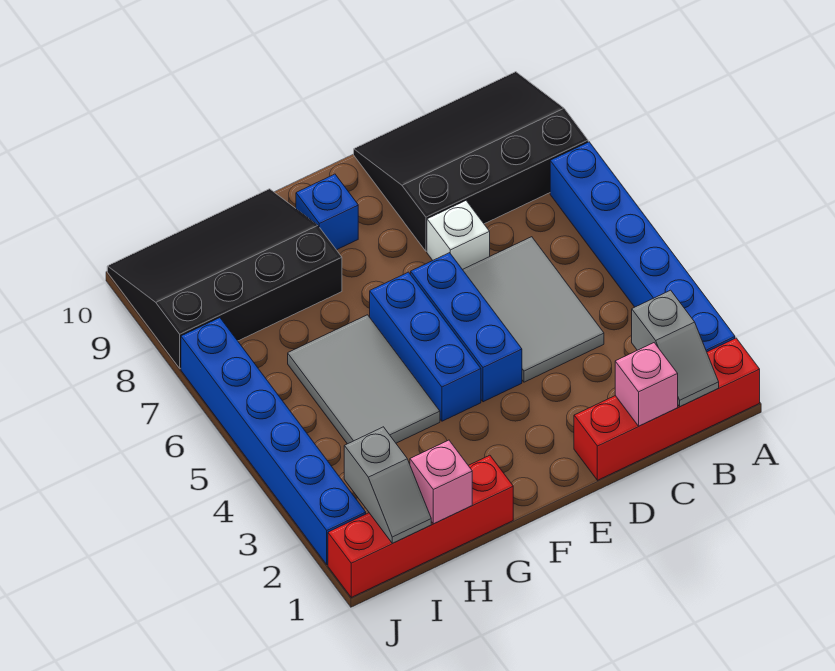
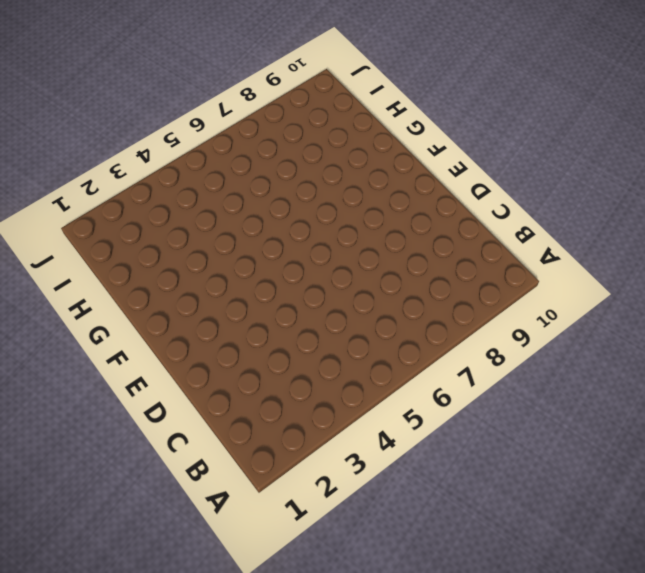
none -> red brick A1:D1 level 1
none -> blue brick A2:A7 level 1
none -> black slope A8:D10 level 1 top 8

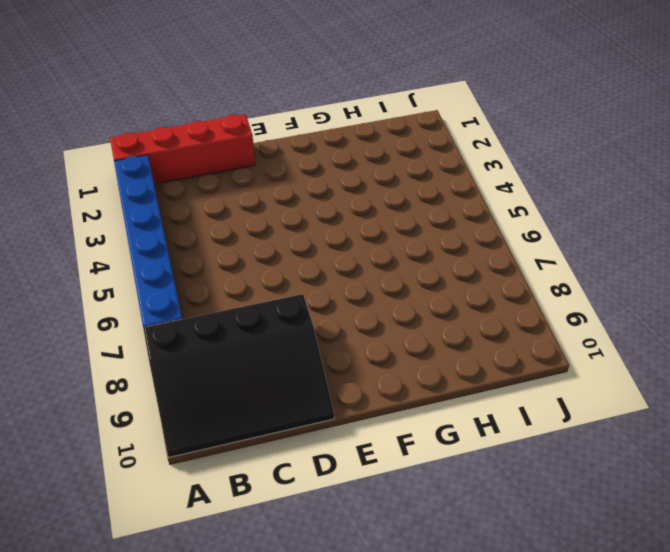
none -> grey tile C4:D6 level 1
none -> white brick D7 level 1
none -> blue brick E4:E6 level 1

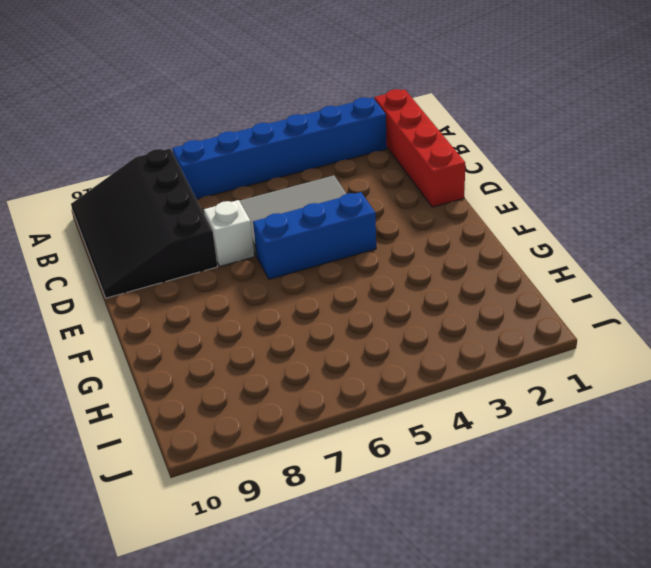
none -> blue brick F4:F6 level 1
none -> blue brick F9 level 1
none -> red brick G1:J1 level 1

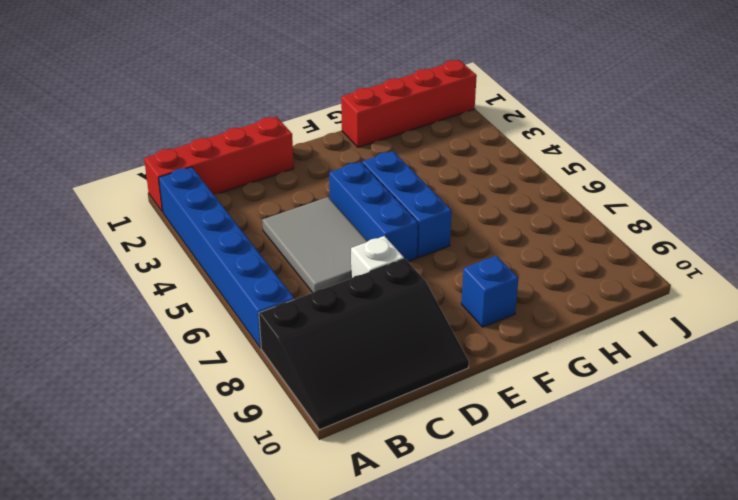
none -> grey tile G4:H6 level 1
none -> black slope G8:J10 level 1 top 8
none -> blue brick J2:J7 level 1

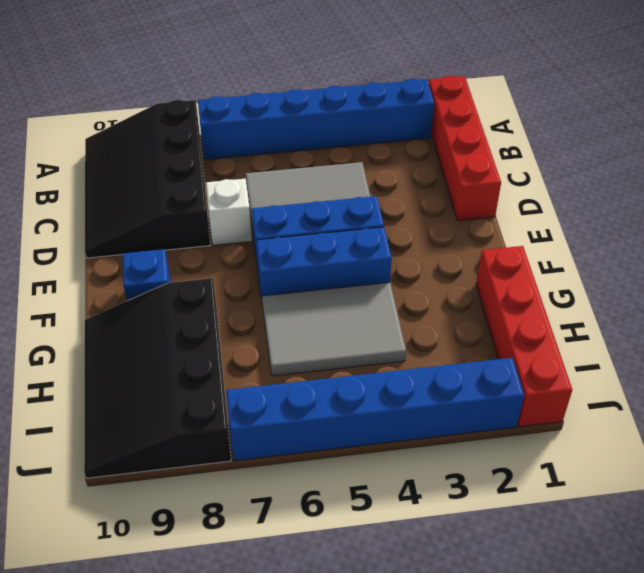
none -> grey slope B1:B2 level 2 top 2
none -> pink brick C1 level 2
none -> pink brick H1 level 2

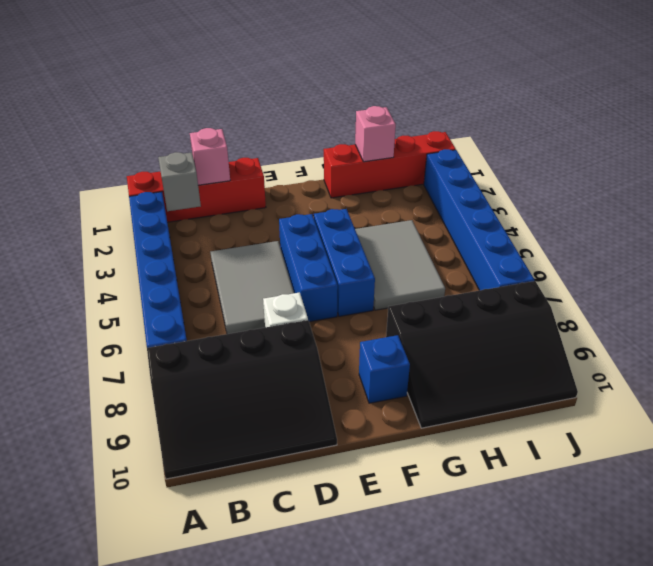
none -> grey slope I1:I2 level 2 top 2

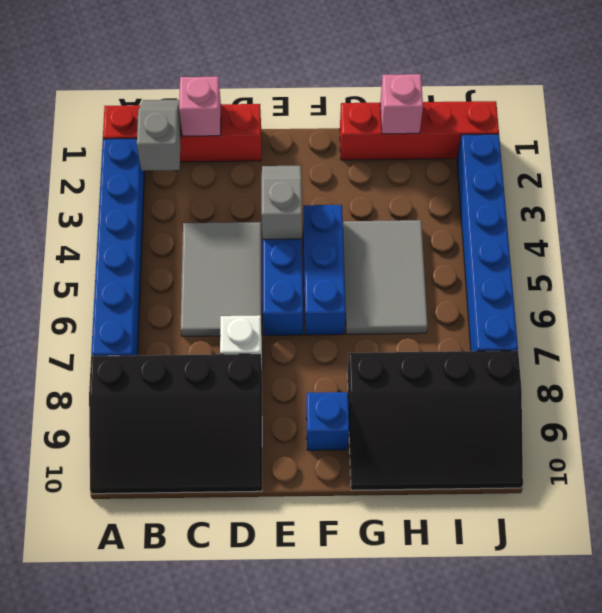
grey slope E3:E4 level 2 top 4 -> grey slope I1:I2 level 2 top 2

